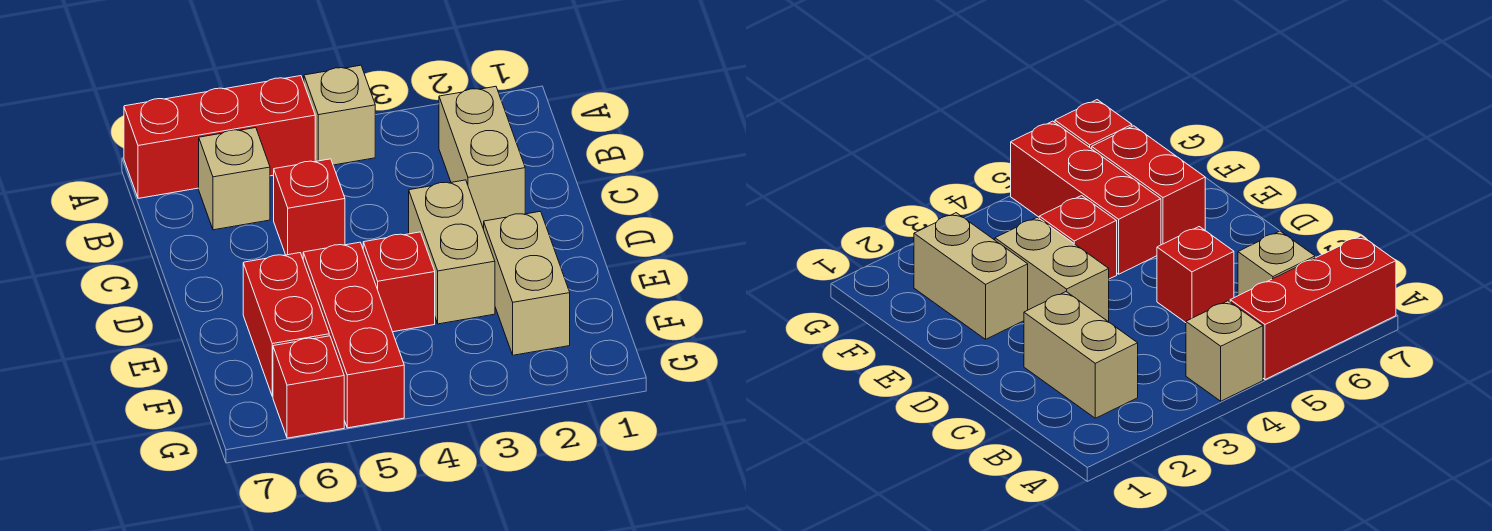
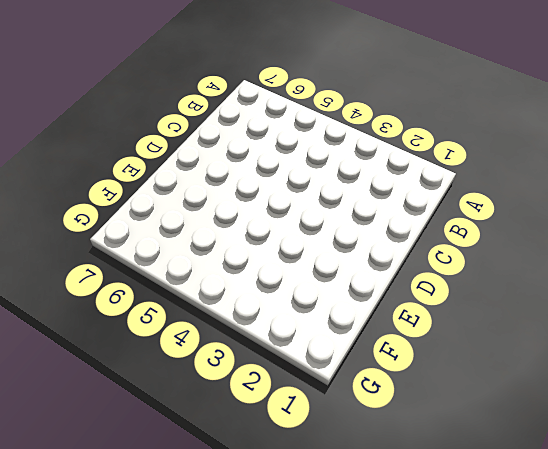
none -> tan brick A4 level 1
none -> red brick A5:A7 level 1

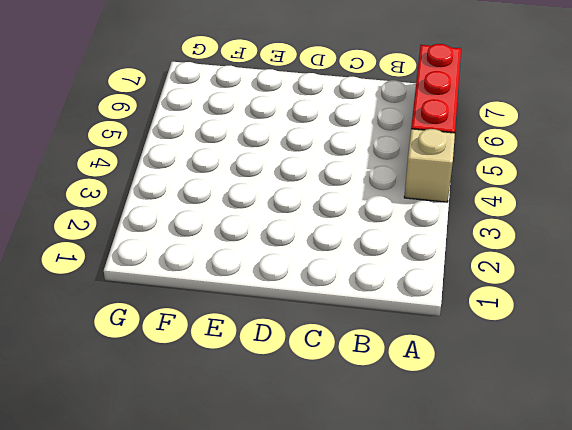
none -> tan brick B2:C2 level 1
none -> tan brick B6 level 1

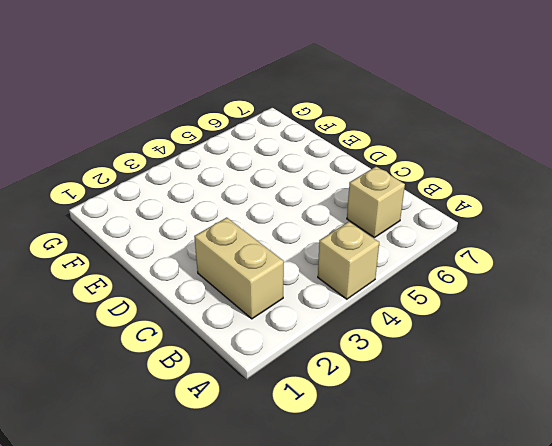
none -> red brick A5:A7 level 1
none -> red brick C5 level 1

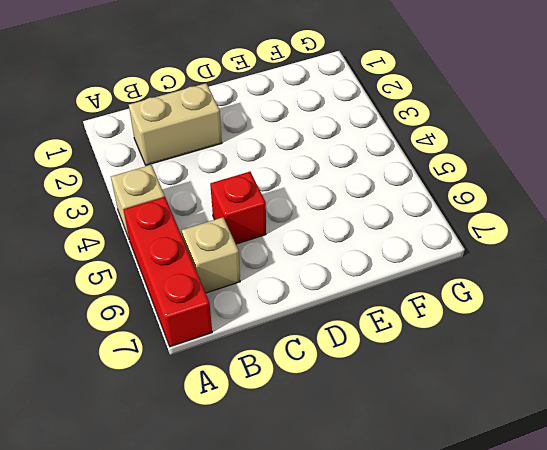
none -> tan brick D3:E3 level 1
none -> tan brick E2:F2 level 1

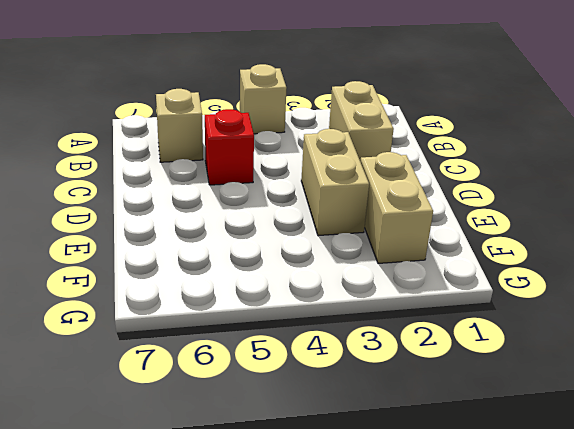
none -> red brick A5:A7 level 1
none -> red brick E4 level 1

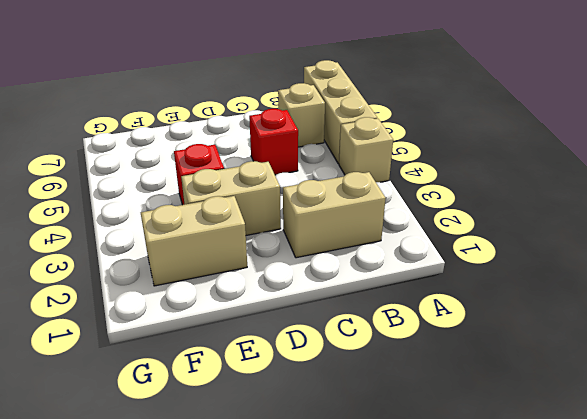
tan brick A5:A7 level 1 -> red brick A5:A7 level 1
none -> red brick E5:G5 level 1
none -> red brick E6:F6 level 1

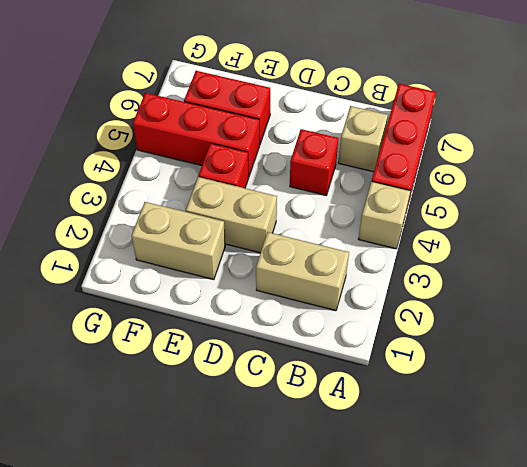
none -> red brick G6 level 1

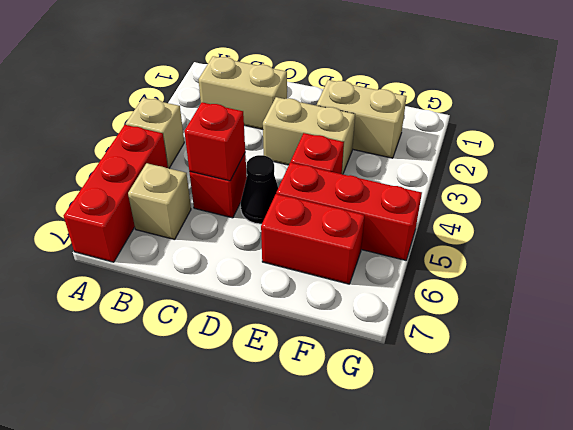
red brick C5 level 2 -> red brick G6 level 1
black cone D5 level 1 -> none

